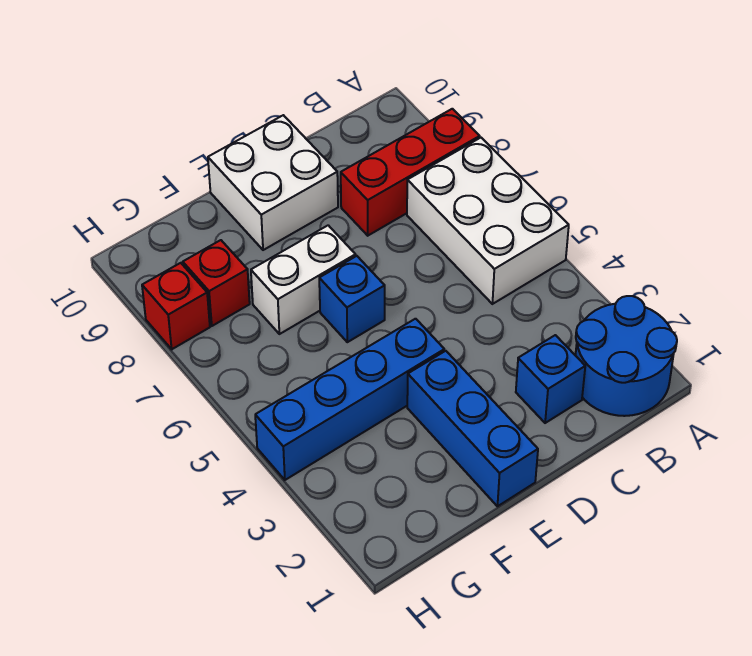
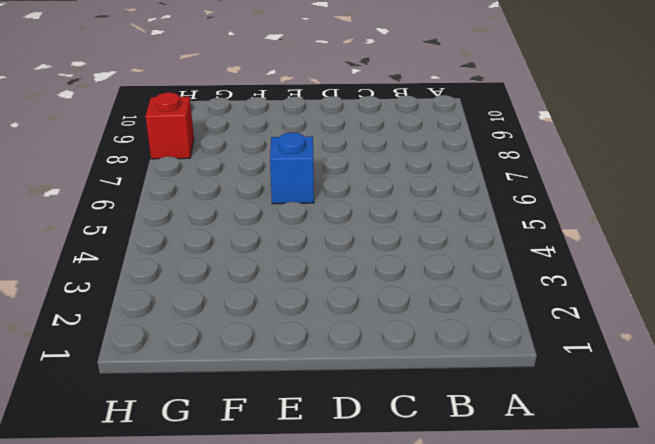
none -> blue round brick A1:B2 level 1
none -> white brick A5:B7 level 1

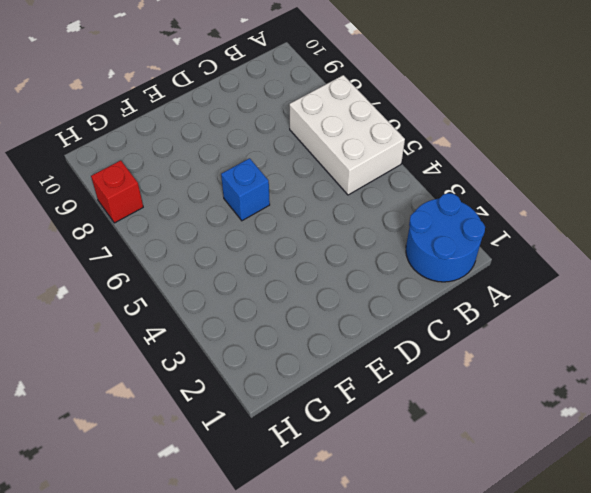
none -> red brick A8:C8 level 1
none -> blue brick C2 level 1

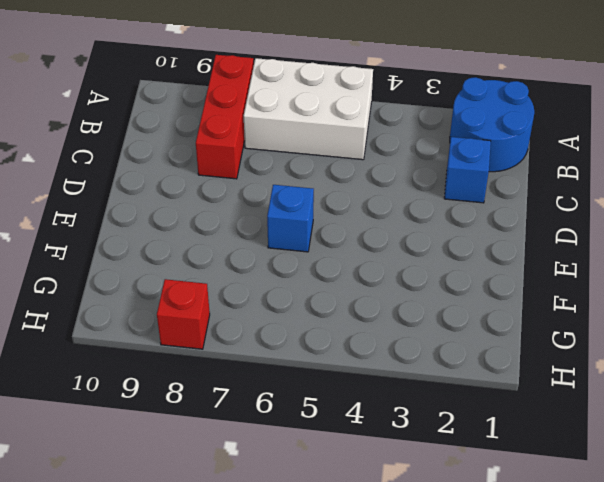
none -> white brick D9:E10 level 1
none -> blue brick E1:E3 level 1

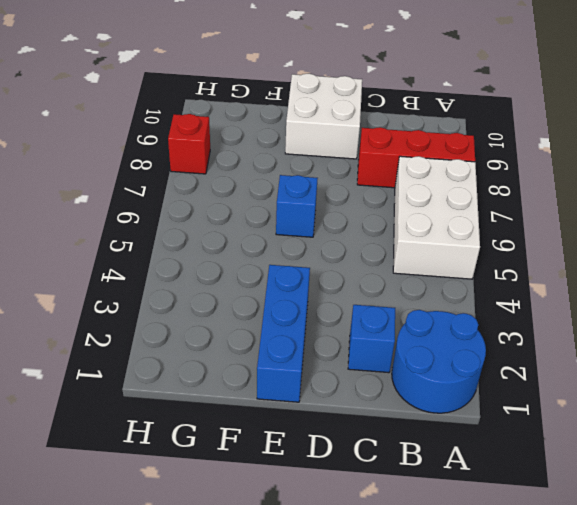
none -> blue brick E4:H4 level 1
none -> white brick E7:F7 level 1

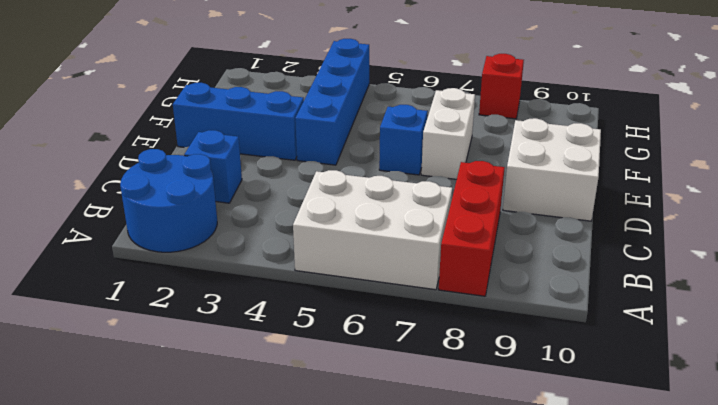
none -> red brick G8 level 1

